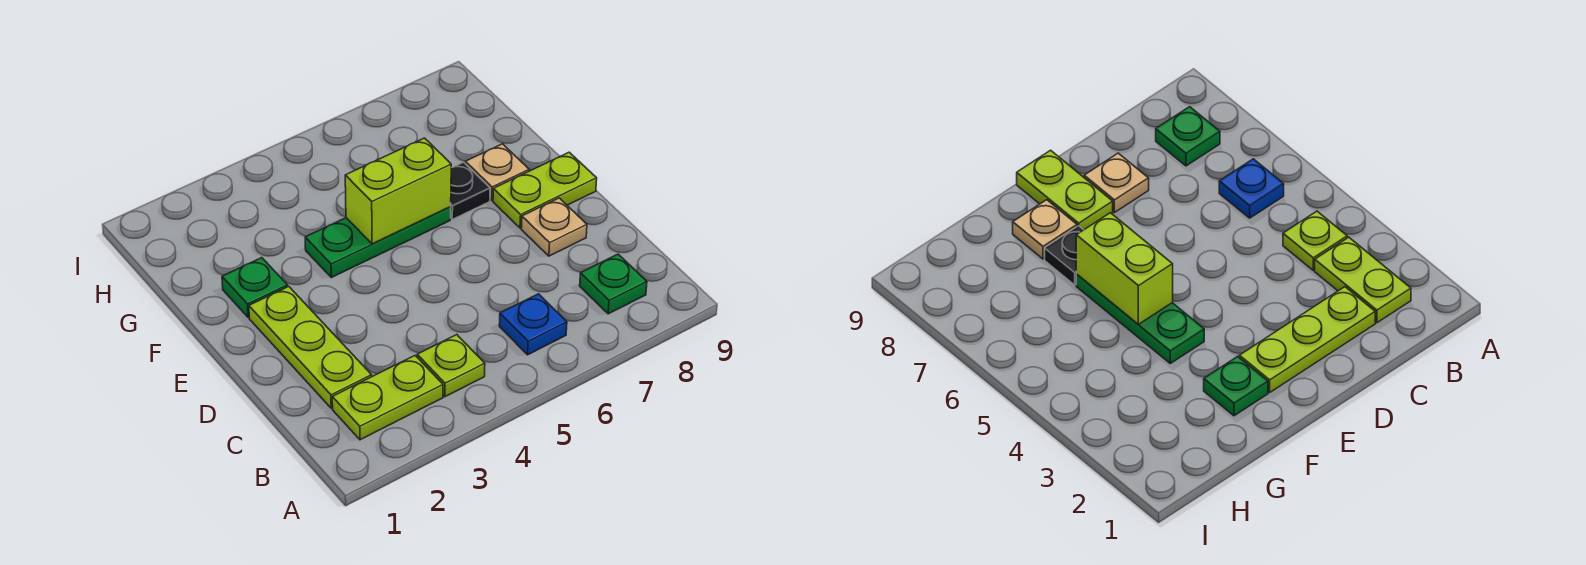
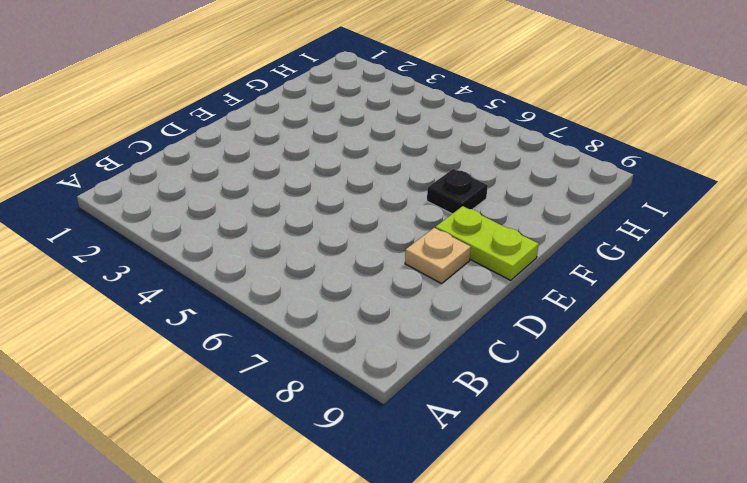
none -> lime plate B2:B3 level 1
none -> lime plate B4 level 1
none -> blue plate B6 level 1

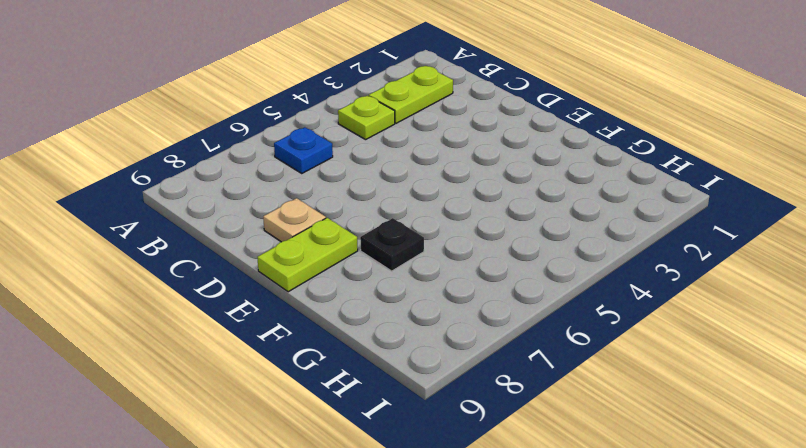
none -> green plate B8 level 1
none -> lime plate C2:E2 level 1
none -> green plate F2 level 1

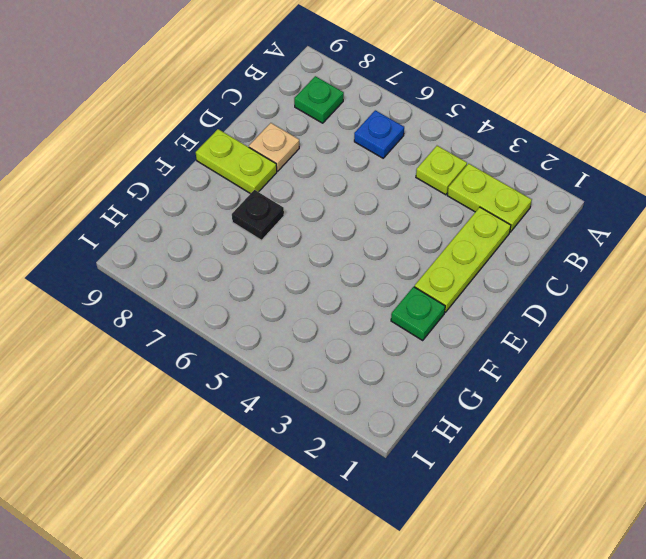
none -> green plate F4:F6 level 1
none -> tan plate F8 level 1
none -> lime brick F5:F6 level 2

